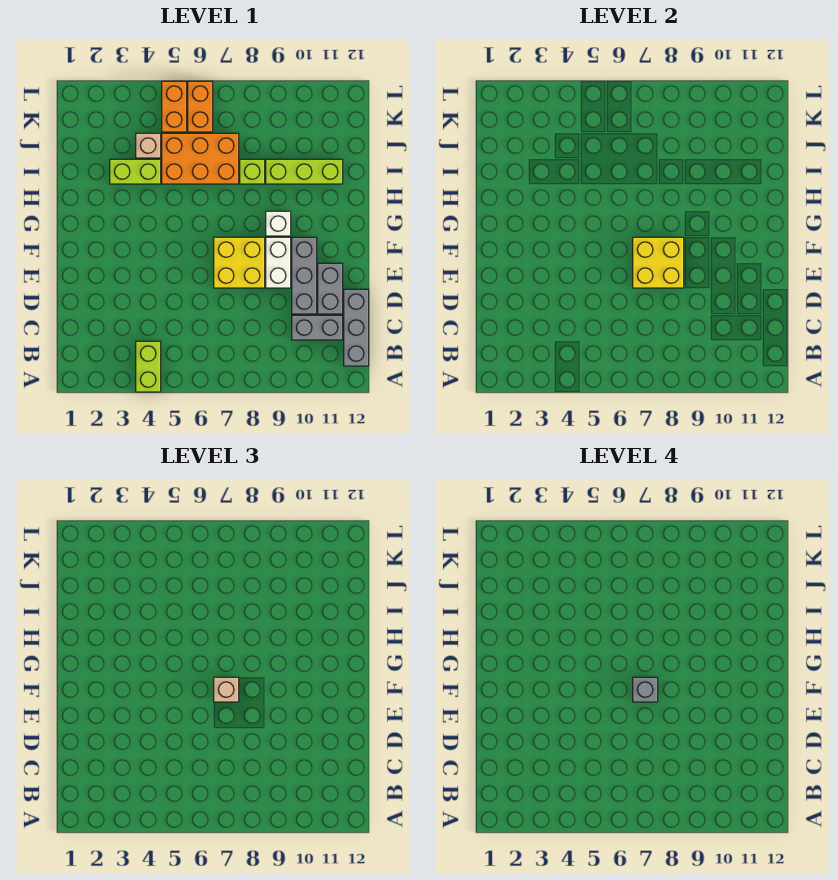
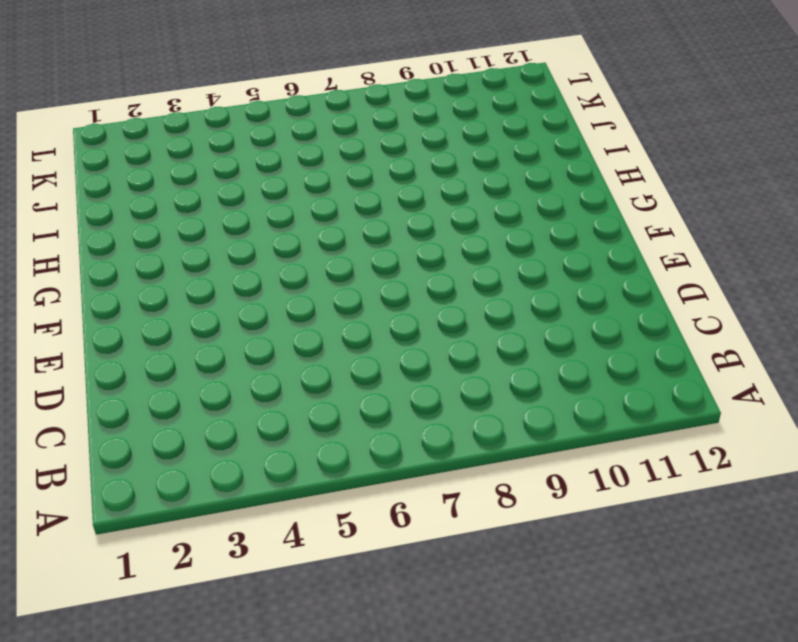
none -> lime brick A4:B4 level 1
none -> grey brick B12:D12 level 1
none -> grey brick C10:C11 level 1

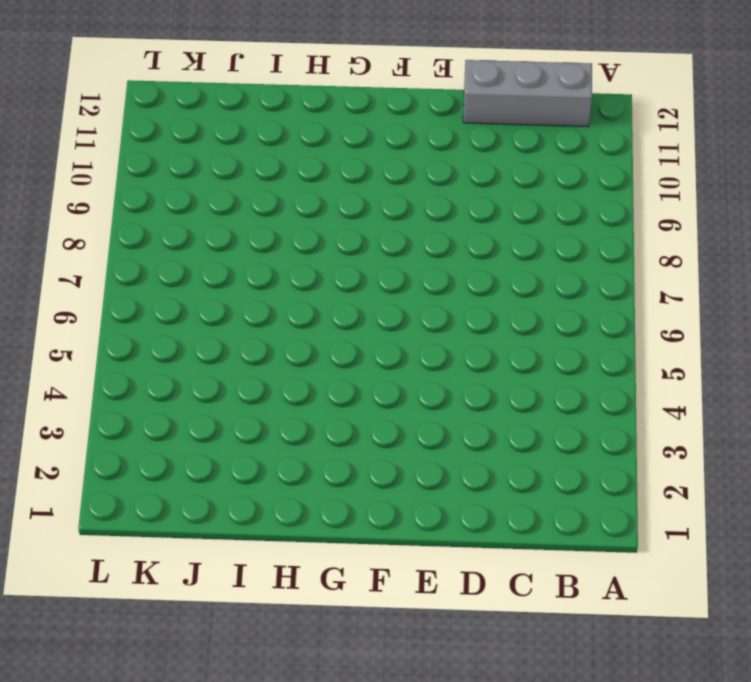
none -> lime brick A4:B4 level 1
none -> grey brick C10:C11 level 1
none -> grey brick D10:F10 level 1

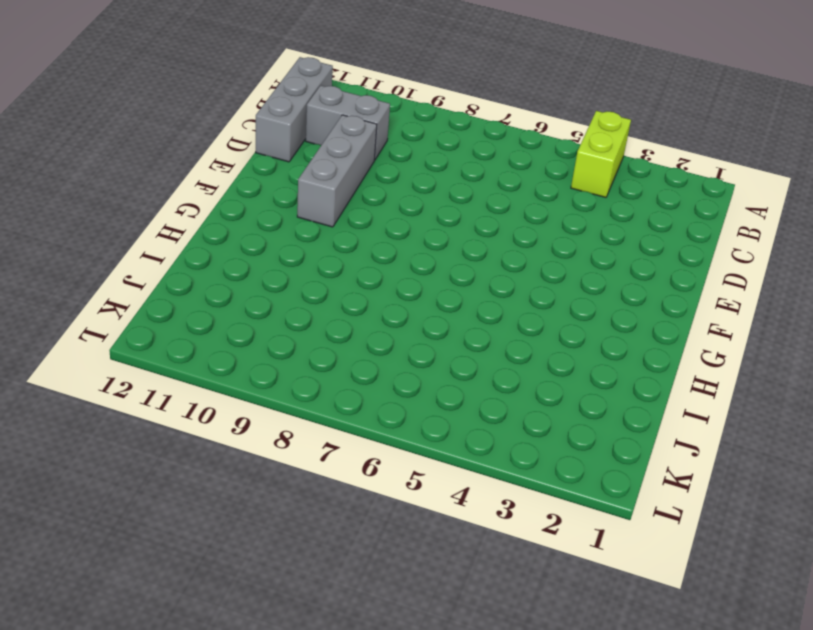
none -> grey brick D11:E11 level 1
none -> yellow brick E7:F8 level 1
none -> white brick E9:F9 level 1

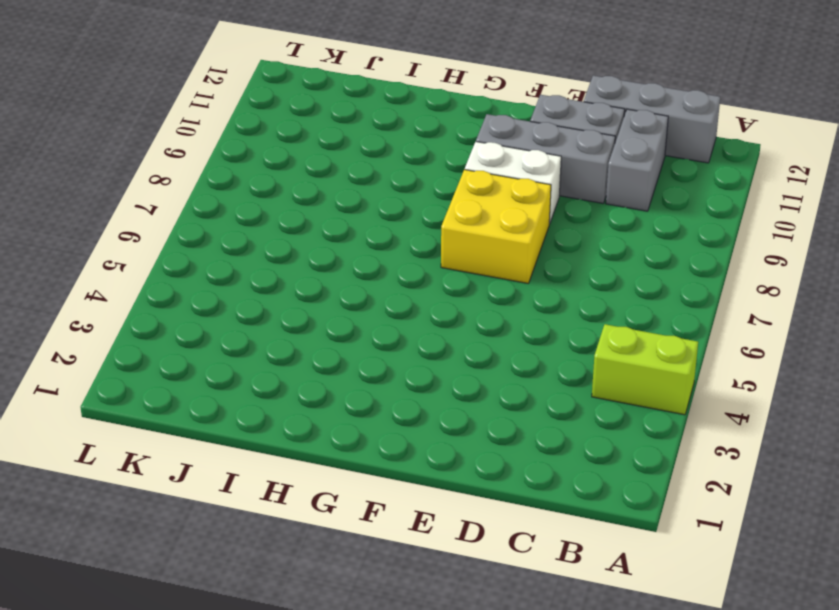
none -> white brick G9 level 1
none -> lime brick I3:I4 level 1
none -> orange brick I5:J7 level 1

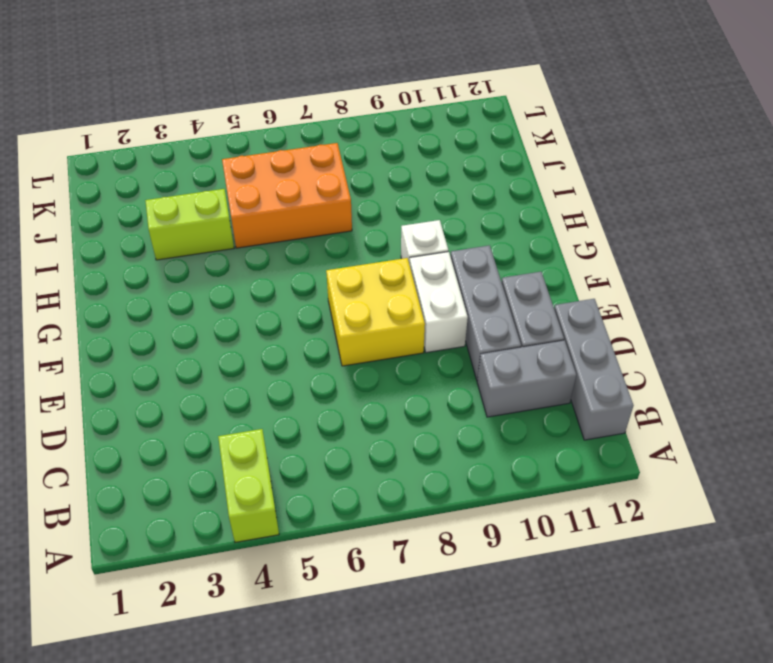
none -> lime brick I8 level 1
none -> lime brick I9:I11 level 1
none -> tan brick J4 level 1

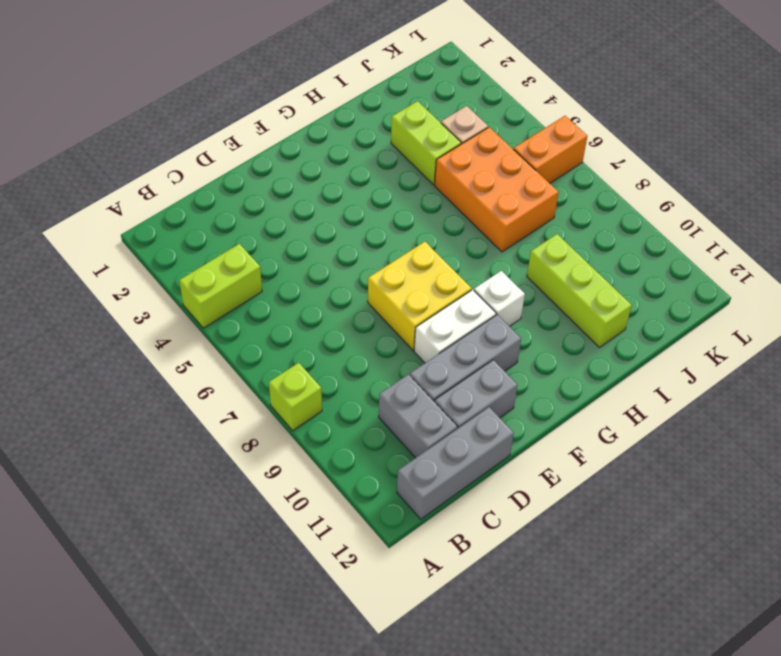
lime brick A8 level 1 -> lime brick I8 level 1
none -> orange brick K5:L5 level 1
none -> yellow brick E7:F8 level 2
none -> tan brick F7 level 3

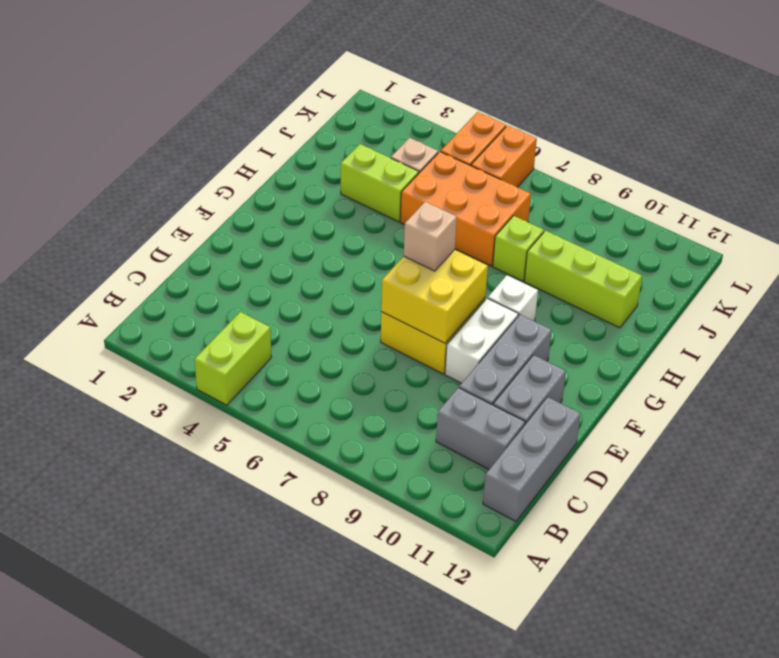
none -> grey brick F7 level 4

